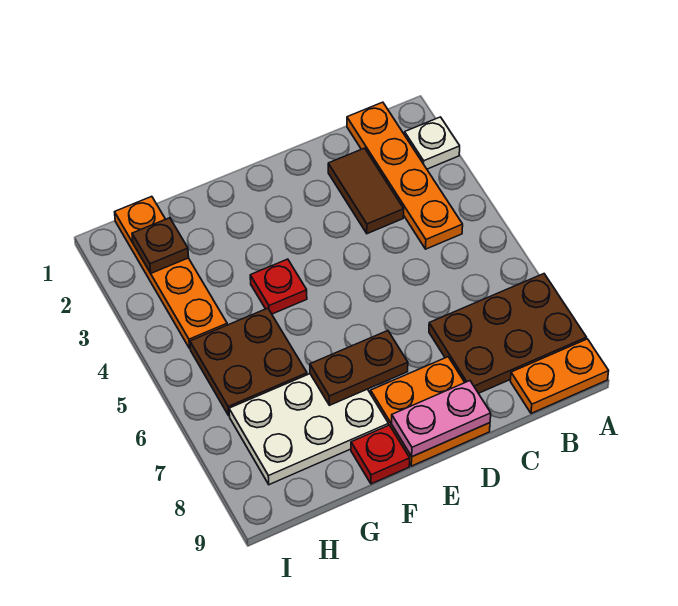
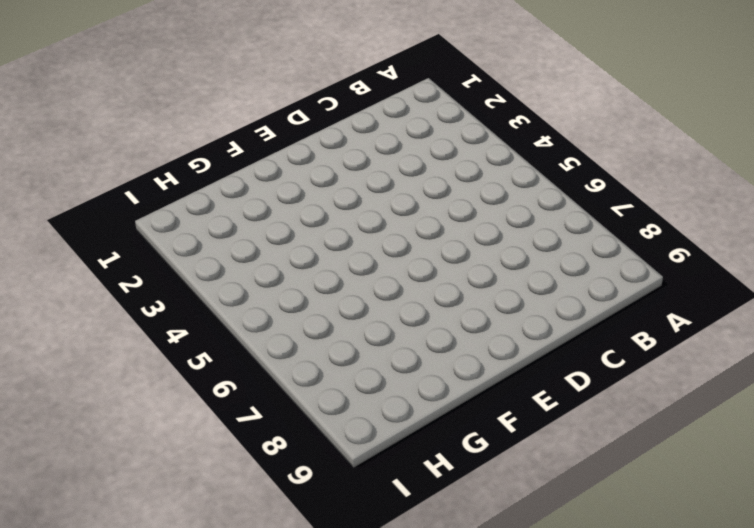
none -> white plate A2 level 1
none -> brown plate A7:C8 level 1
none -> orange plate A9:B9 level 1

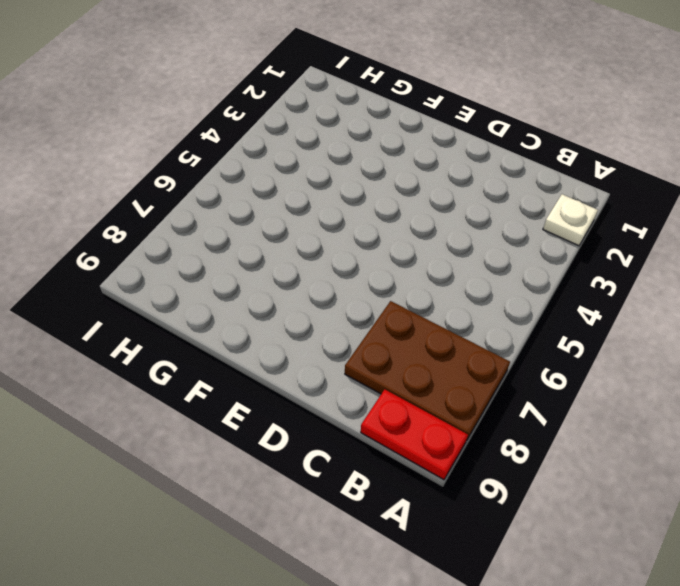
red plate A9:B9 level 1 -> orange plate A9:B9 level 1
none -> orange plate B1:B4 level 1
none -> brown tile C2:C3 level 1
none -> orange plate D8:E9 level 1

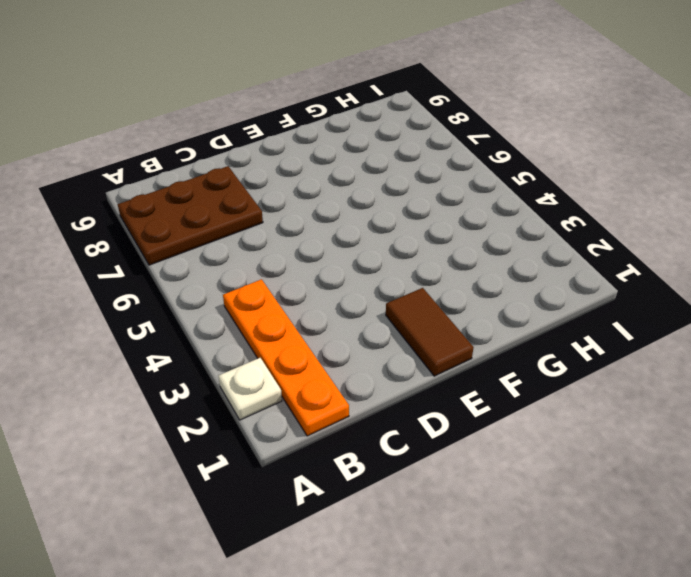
brown tile E1:E2 level 1 -> brown tile C2:C3 level 1
none -> orange plate A9:B9 level 1
none -> orange plate D8:E9 level 1
none -> red plate F4 level 1

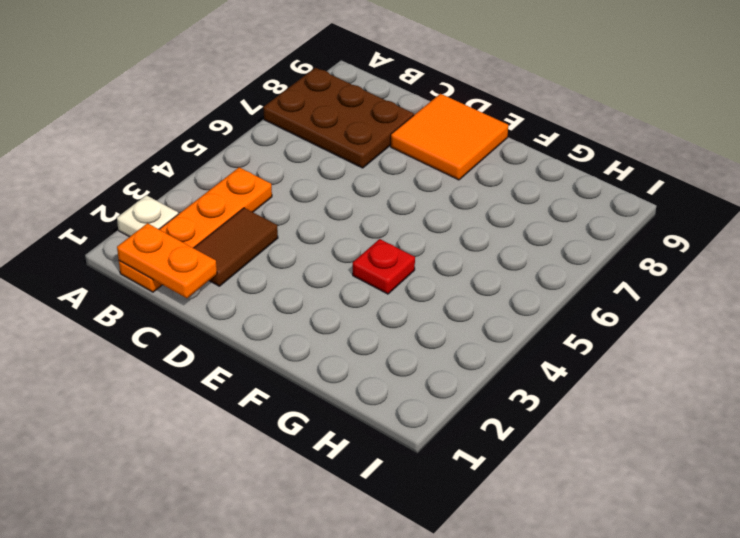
orange plate B1:C1 level 2 -> orange plate A9:B9 level 1
orange tile D8:E9 level 1 -> orange plate D8:E9 level 1
none -> white plate F7:H8 level 1
none -> red plate F9 level 1
none -> brown plate G5:H6 level 1

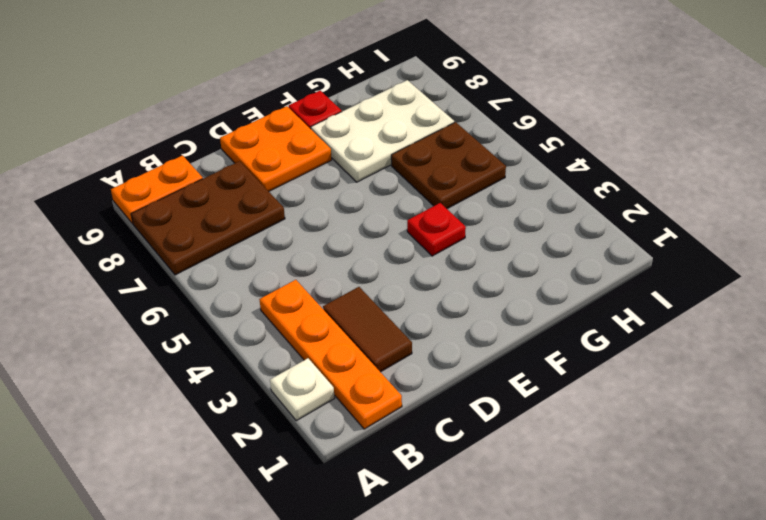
none -> orange plate H1:H4 level 1
none -> pink plate D9:E9 level 2
none -> brown plate E7:F7 level 2

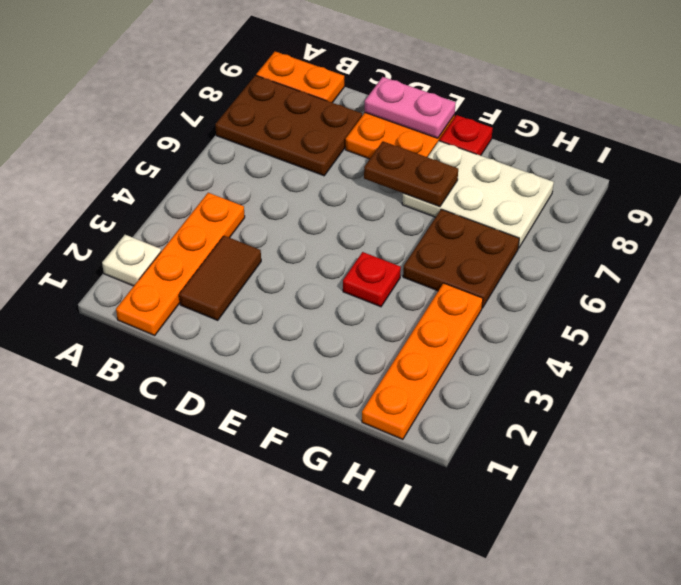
none -> brown plate H2 level 2

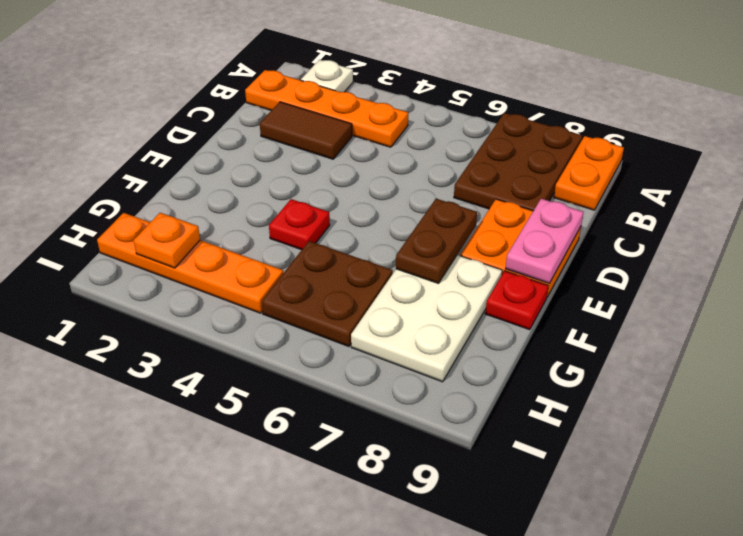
orange plate H2 level 2 -> brown plate H2 level 2

